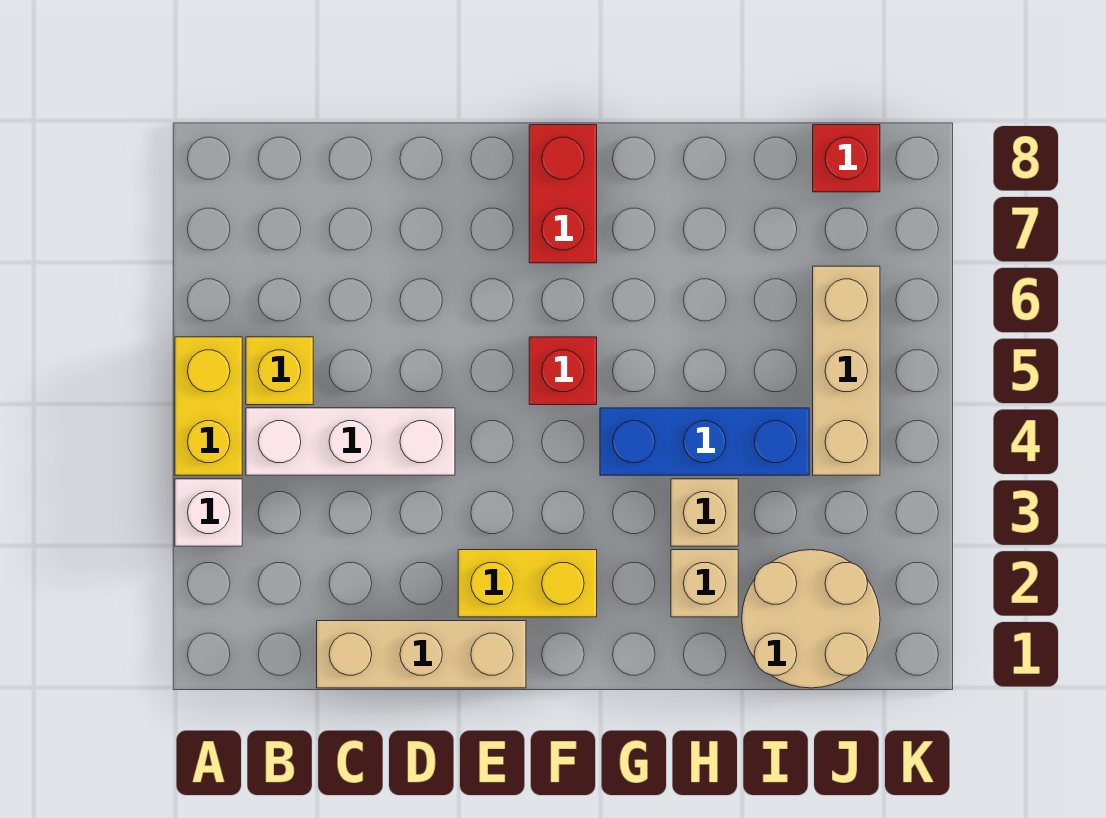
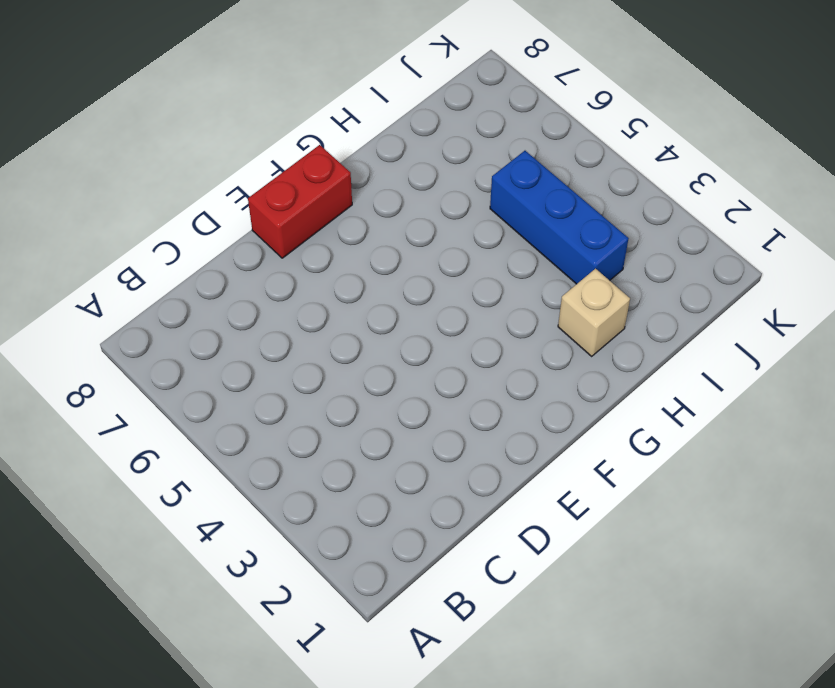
red brick E8:F8 level 1 -> red brick F7:F8 level 1
blue brick I3:I5 level 1 -> blue brick G4:I4 level 1
none -> white brick A3 level 1
none -> yellow brick A4:A5 level 1
none -> white brick B4:D4 level 1

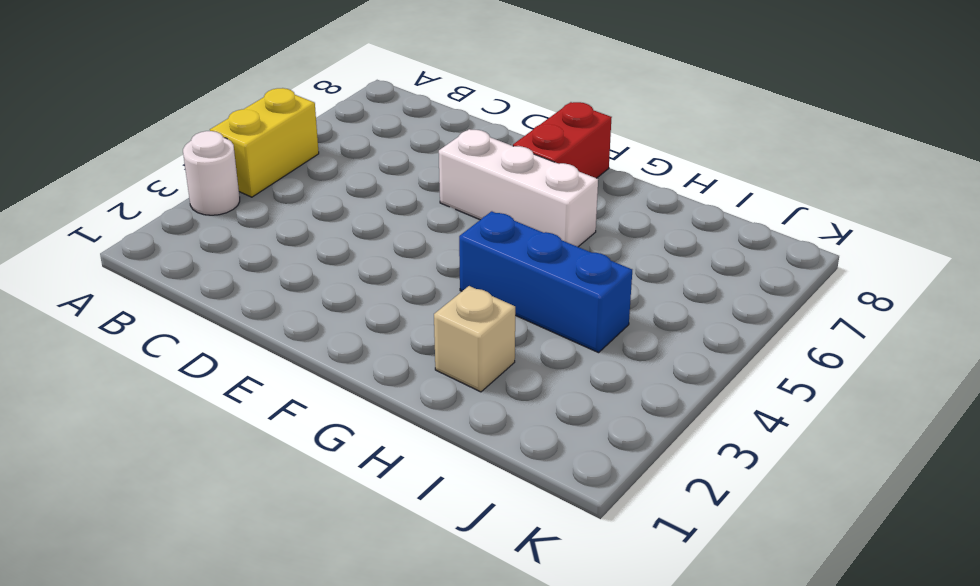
white round brick A3 level 1 -> white brick A3 level 1
white brick E6:G6 level 1 -> white brick B4:D4 level 1
none -> yellow brick B5 level 1
none -> tan brick C1:E1 level 1
none -> yellow brick E2:F2 level 1

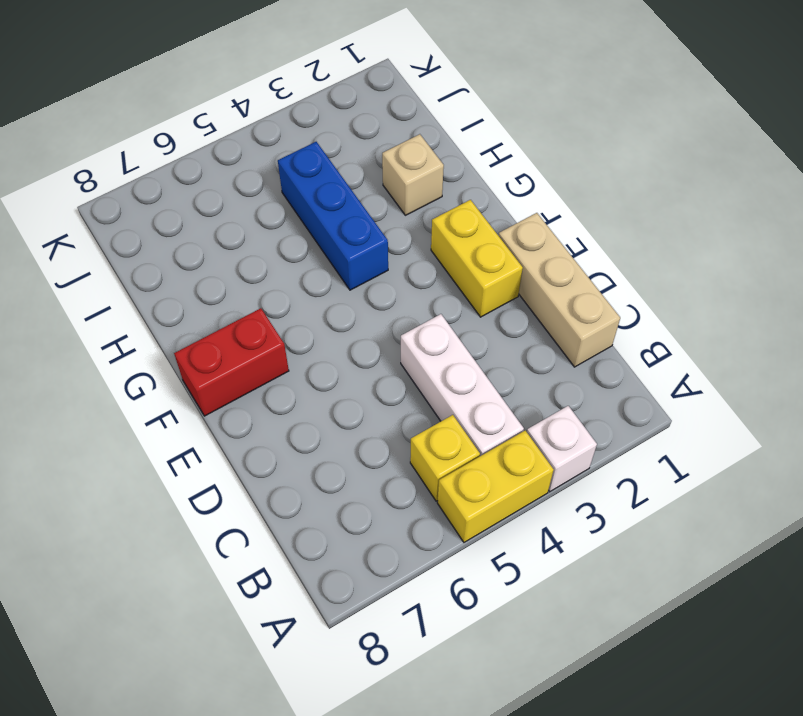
none -> red brick F5 level 1
none -> tan brick H3 level 1
none -> tan round brick I1:J2 level 1

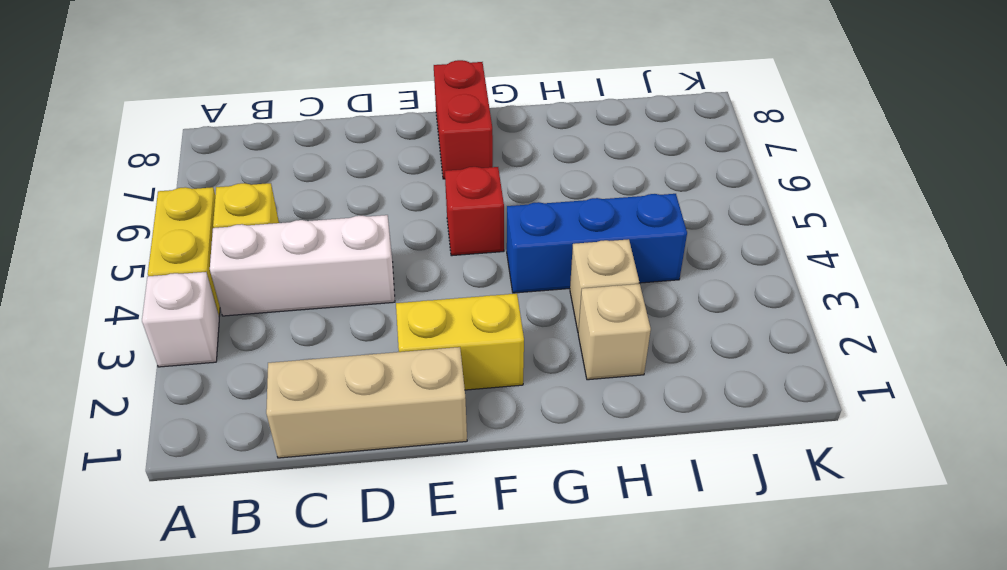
none -> tan round brick I1:J2 level 1
none -> tan brick J4:J6 level 1
none -> red brick J8 level 1

